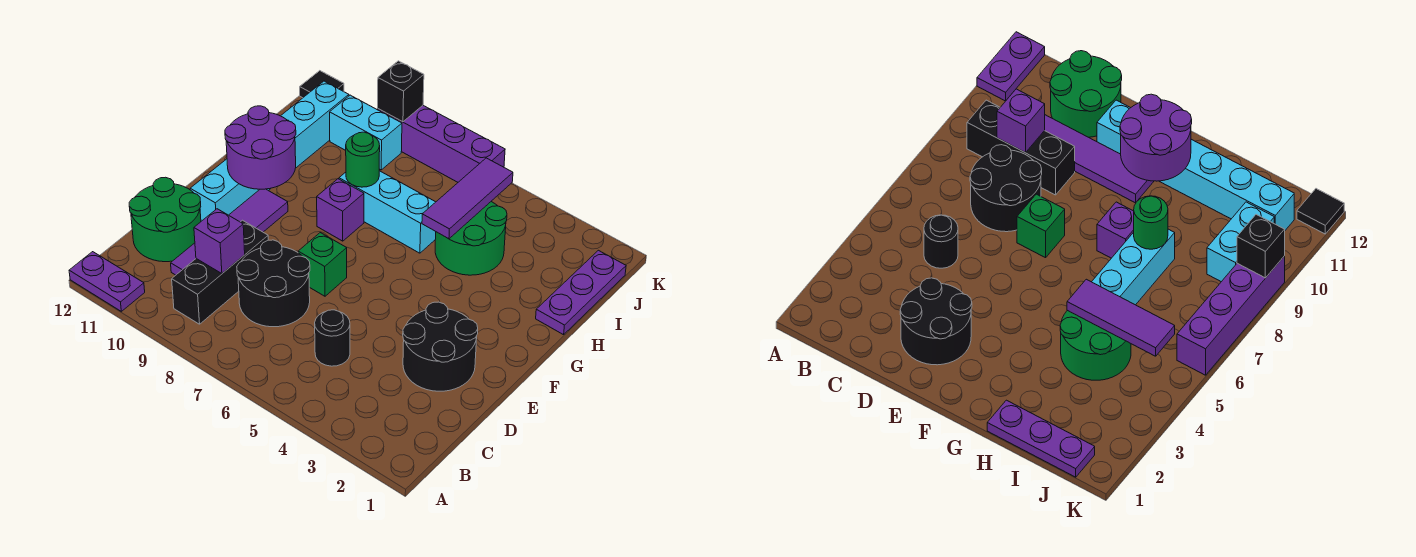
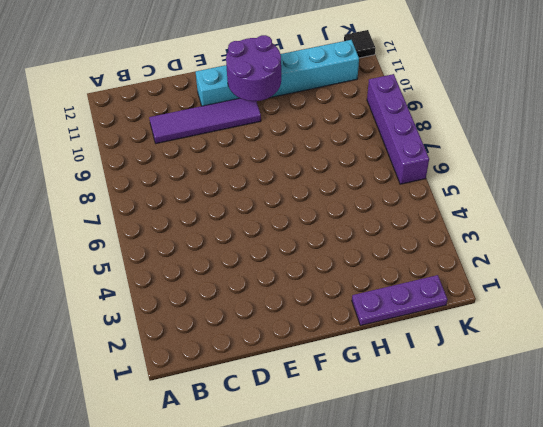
none -> purple plate A11:A12 level 1
none -> black brick B9:D9 level 1
none -> black round brick C5 level 1

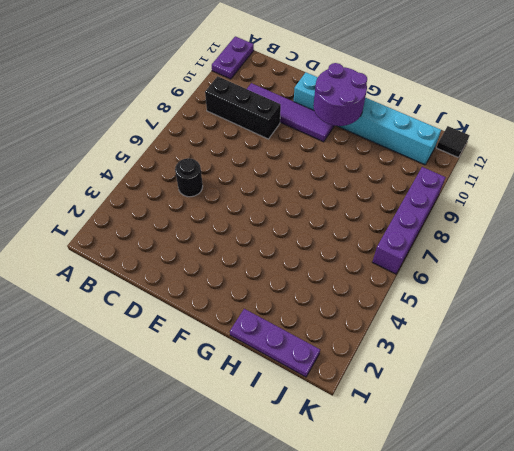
none -> black round brick C7:D8 level 1
none -> green round brick C11:D12 level 1
none -> black round brick D2:E3 level 1

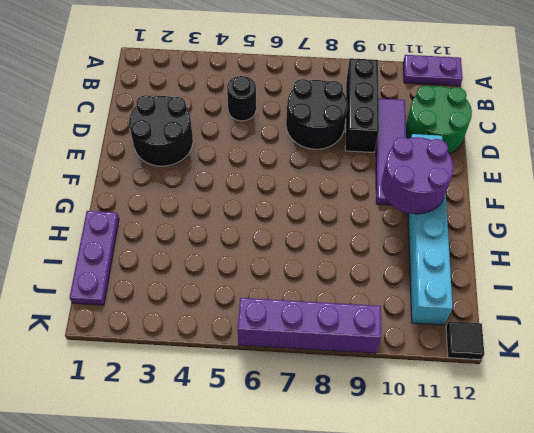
none -> green brick E7 level 1
none -> purple brick G8 level 1
none -> green round brick H4:I5 level 1

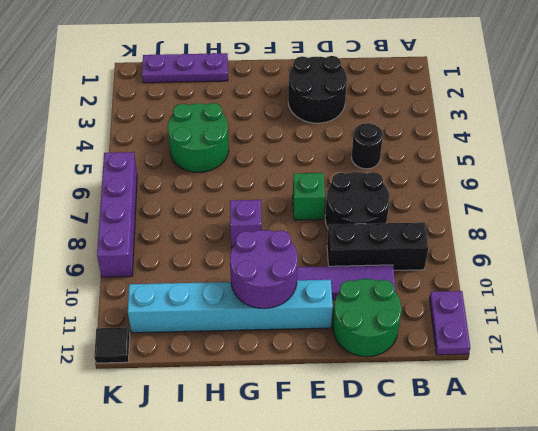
none -> cyan brick H6:H8 level 1
none -> cyan brick J9:J10 level 1
none -> purple brick C9 level 2

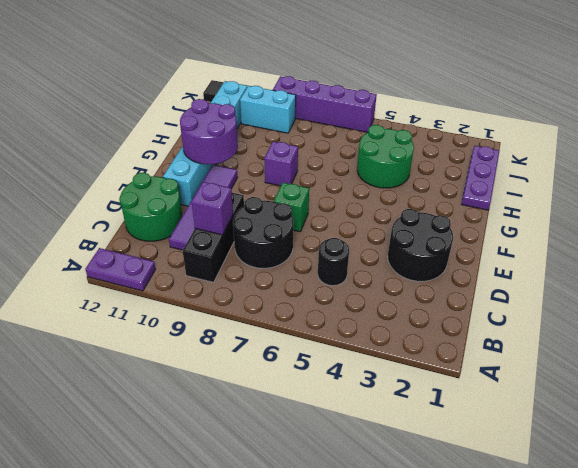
none -> cyan brick H6:H8 level 1
none -> purple tile H5:J5 level 2
none -> green round brick H8 level 2

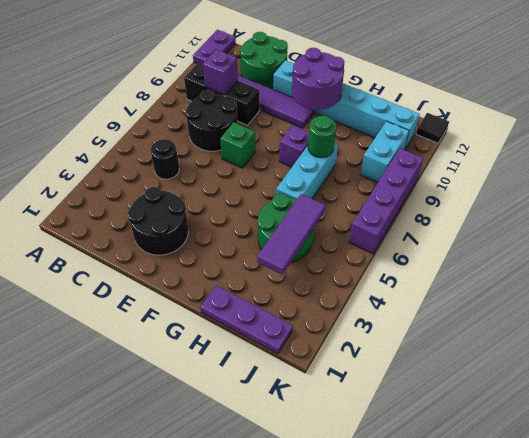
purple tile I3:I5 level 2 -> purple tile H5:J5 level 2
none -> black brick K9 level 2

